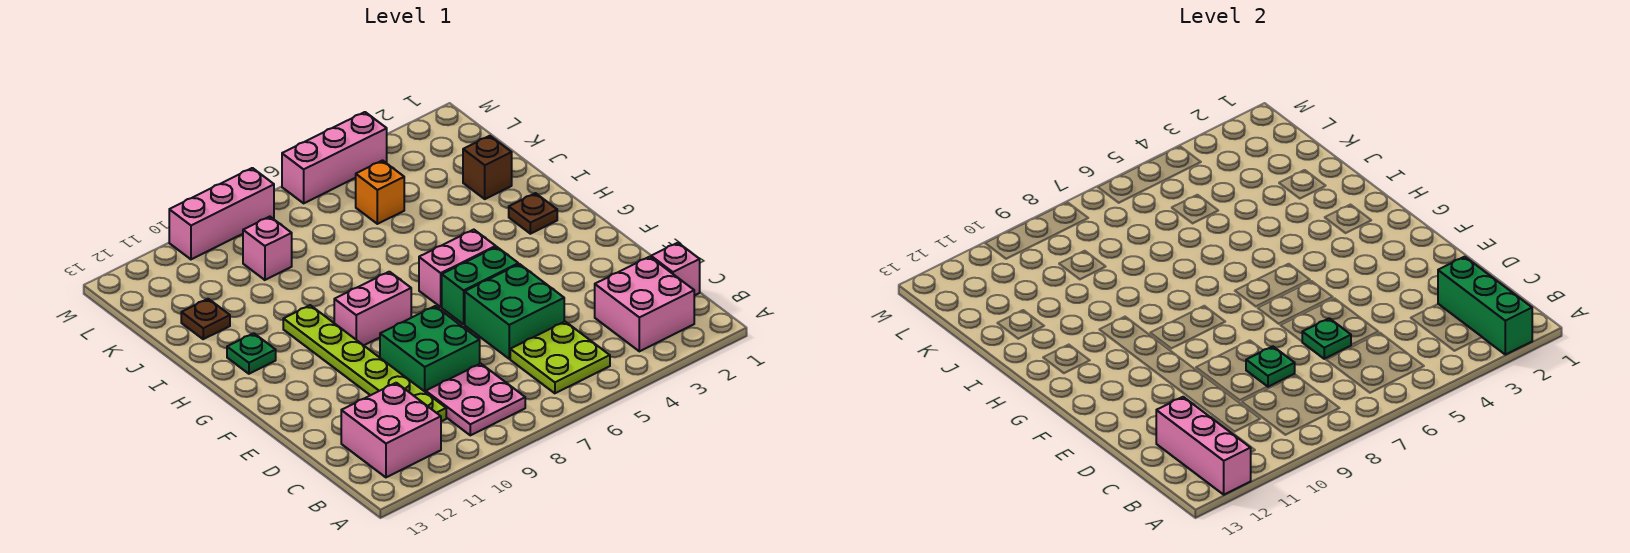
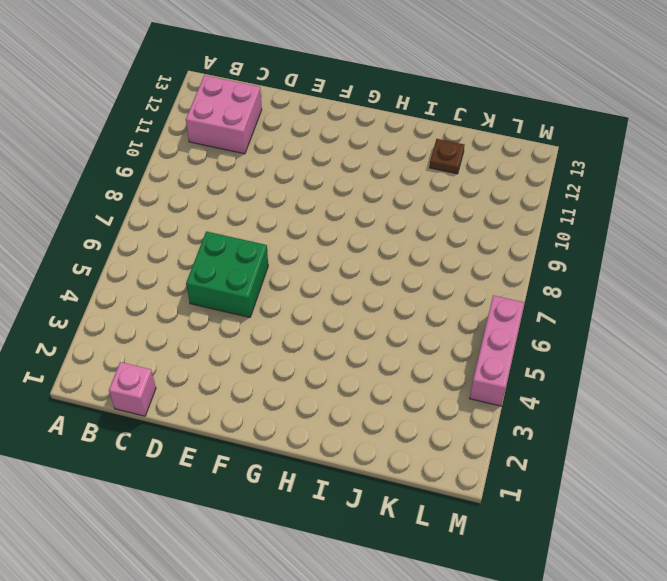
none -> pink brick B2:C3 level 1
none -> lime plate B5:C6 level 1
none -> pink plate B8:C9 level 1

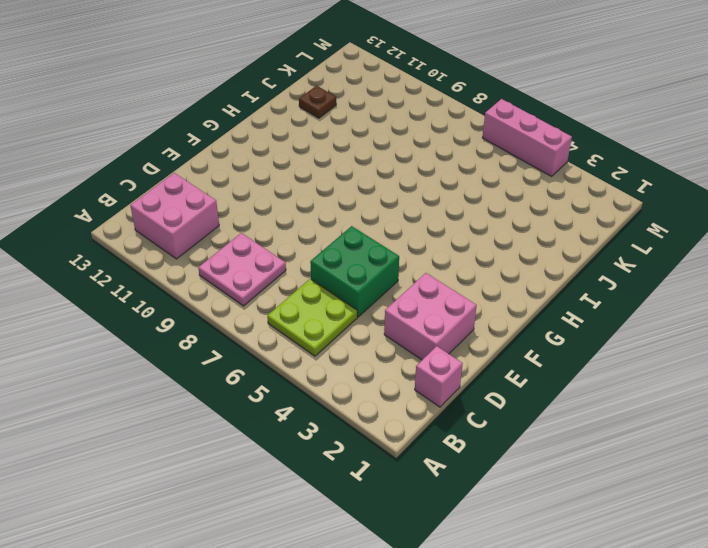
pink brick D2:E3 level 1 -> pink brick B2:C3 level 1
none -> lime plate C10:H10 level 1
none -> green brick D8:E9 level 1
none -> green brick F5:F6 level 1

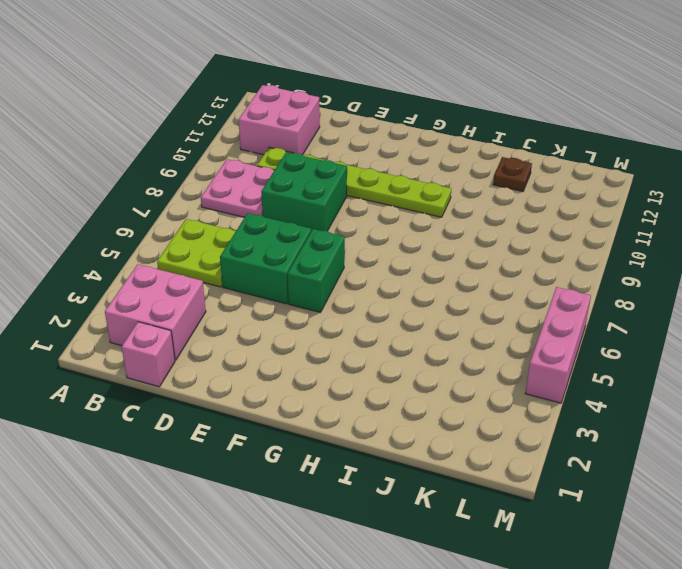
none -> pink brick G5:G6 level 1
none -> pink brick G8:G9 level 1
none -> brown plate H2 level 1

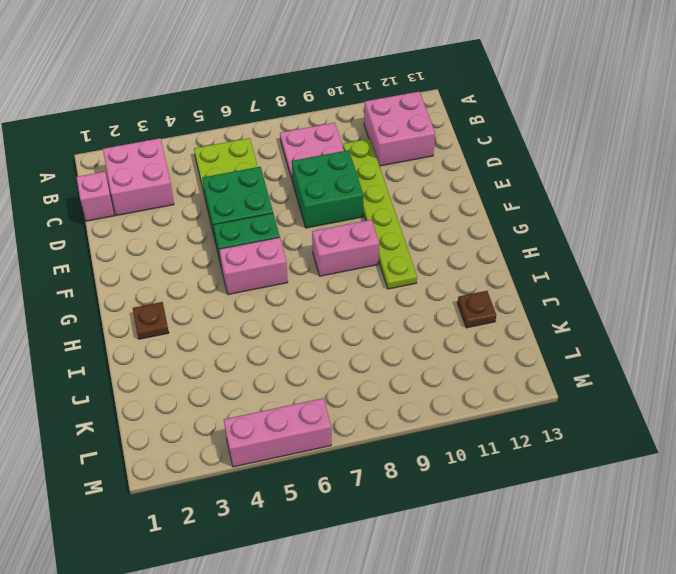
none -> green plate H12 level 1
none -> brown brick J2 level 1
none -> orange brick K5 level 1

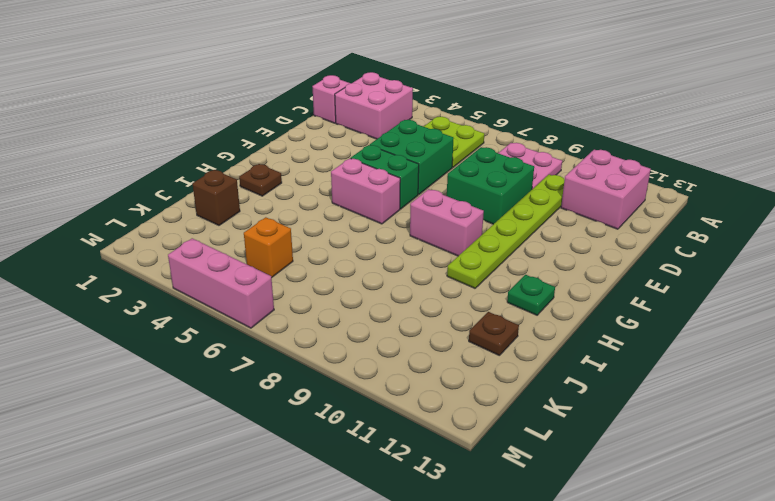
none -> pink brick K9 level 1
none -> pink brick M8:M10 level 1
none -> green brick A2:C2 level 2

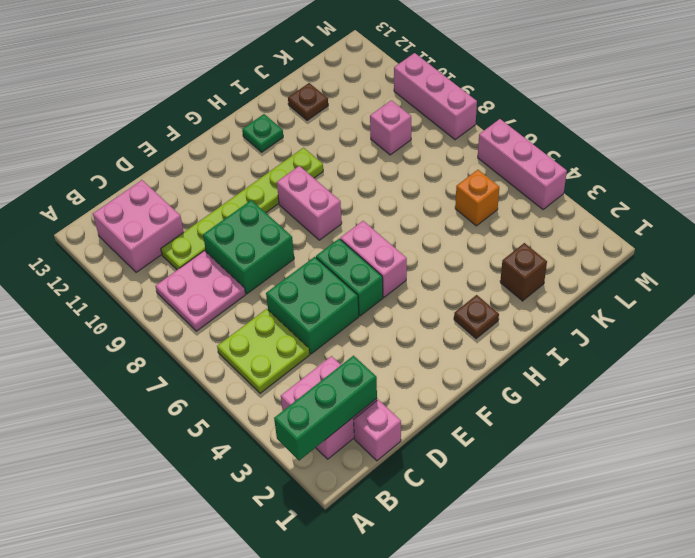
none -> pink brick A12:C12 level 2
none -> green plate D6 level 2
none -> green plate D8 level 2

